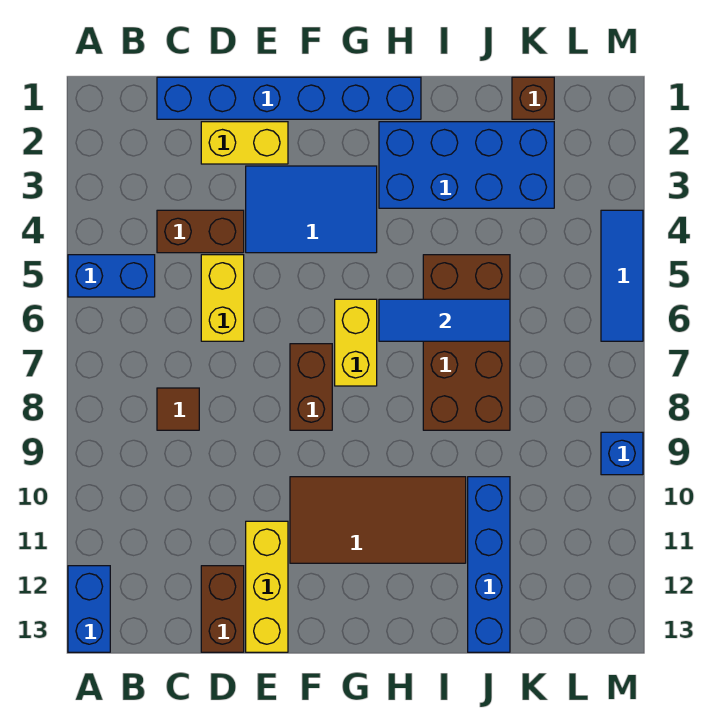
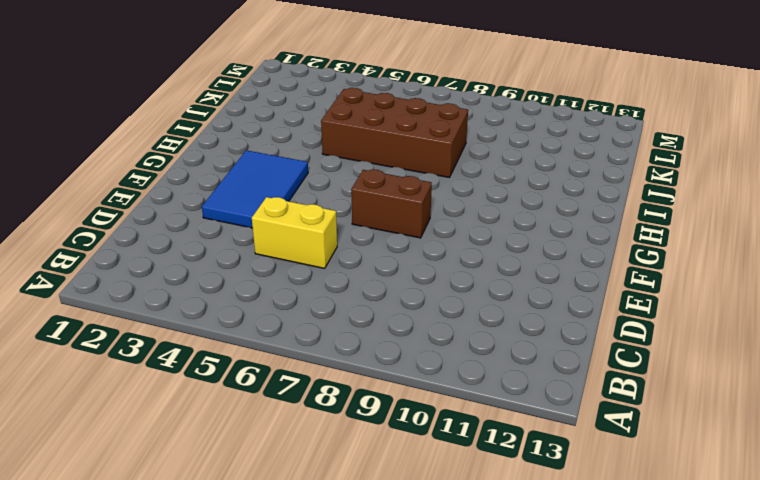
none -> blue brick A5:B5 level 1
none -> blue brick A12:A13 level 1
none -> blue brick C1:H1 level 1

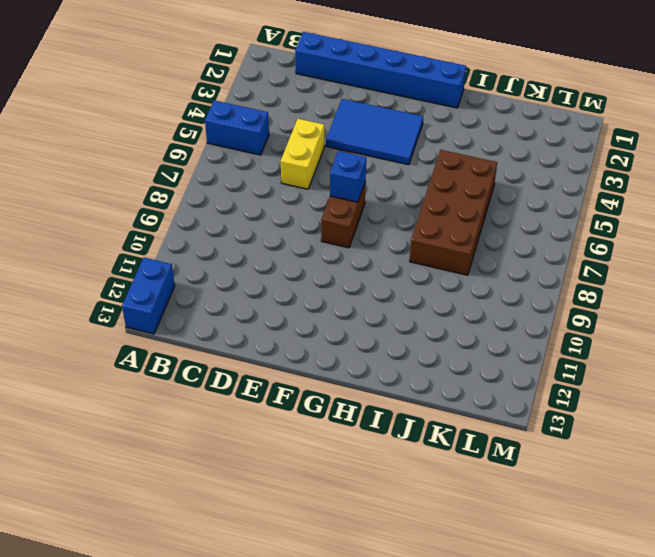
blue brick F7 level 2 -> blue brick M9 level 1
none -> brown brick C4:D4 level 1
none -> brown tile C8 level 1
none -> yellow brick D2:E2 level 1

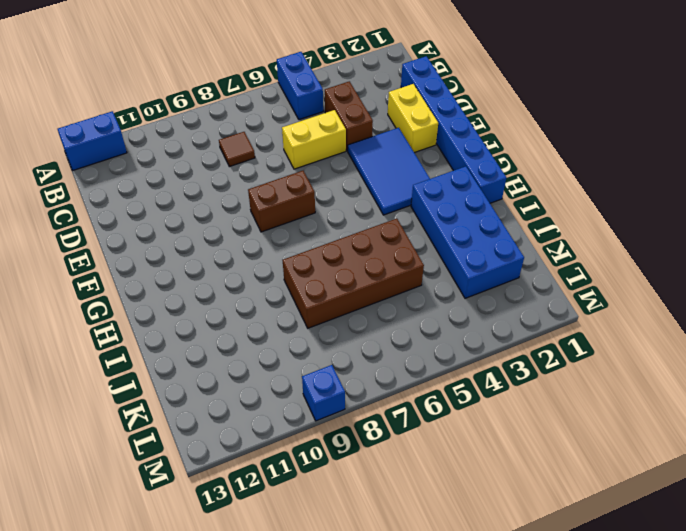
none -> brown brick D12:D13 level 1
none -> yellow brick E11:E13 level 1
none -> brown tile F10:I11 level 1

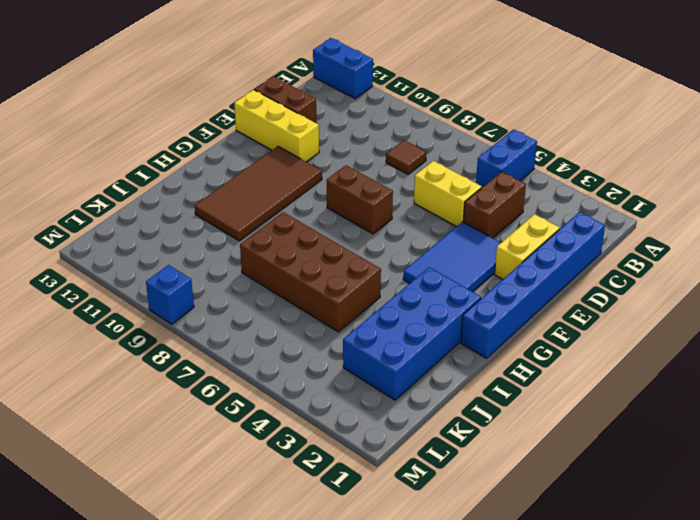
none -> yellow brick G6:G7 level 1
none -> blue brick J10:J13 level 1
none -> brown brick K1 level 1

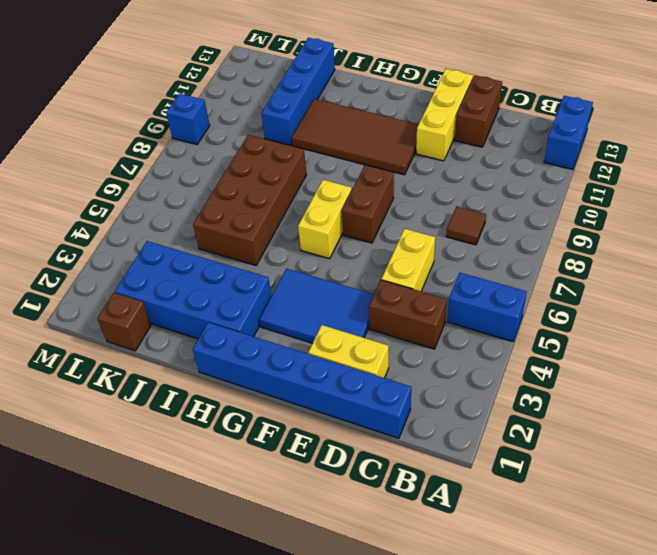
none -> blue tile M4:M6 level 1
none -> blue tile H6:J6 level 2

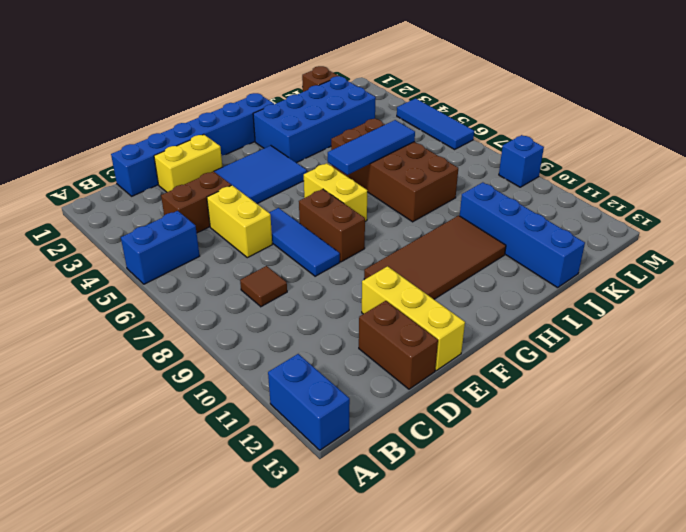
blue tile E6:E8 level 1 -> none

